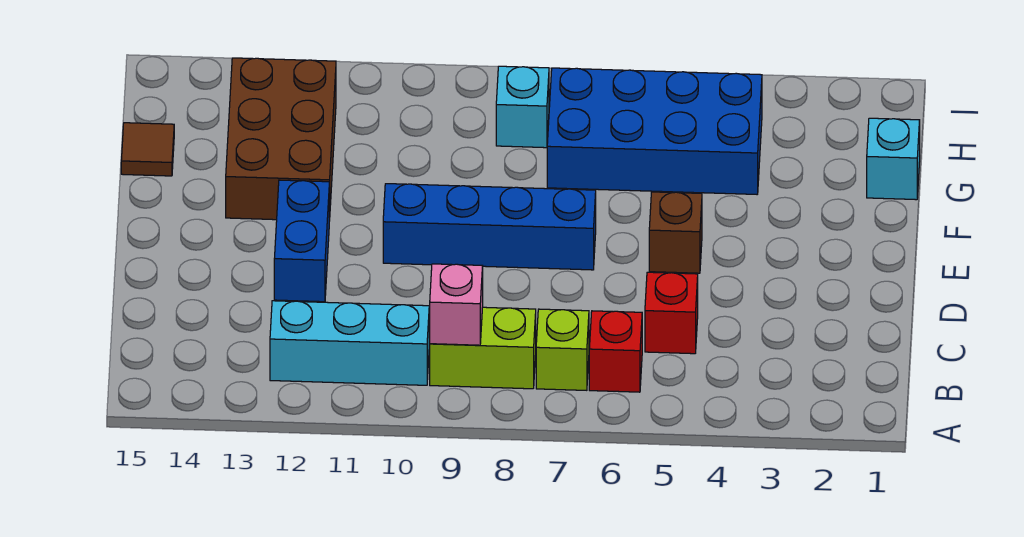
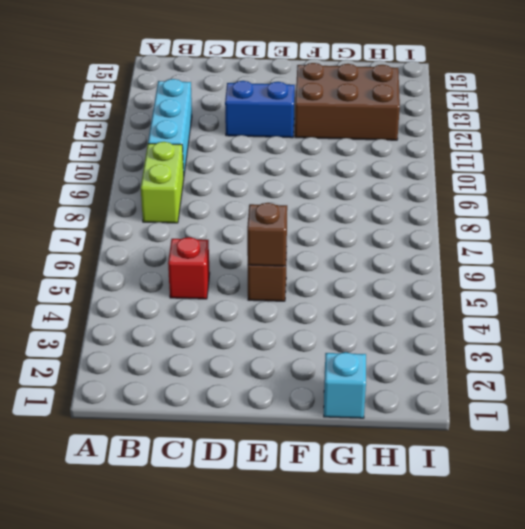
brown brick E5 level 2 -> none
none -> red brick B6 level 1
none -> lime brick B7 level 1
none -> blue brick E7:E10 level 1

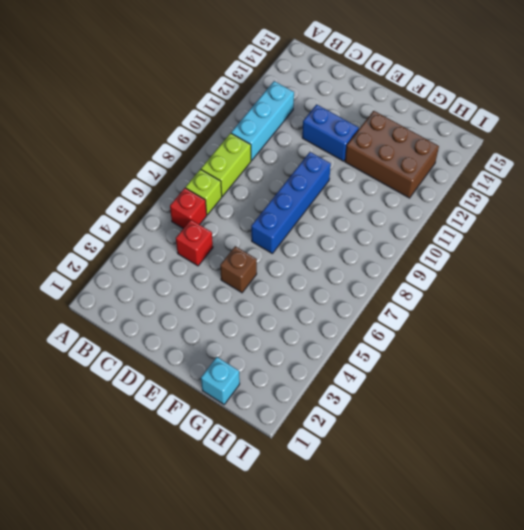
none -> blue brick G4:H7 level 1
none -> brown tile G15 level 1
none -> cyan brick H8 level 1

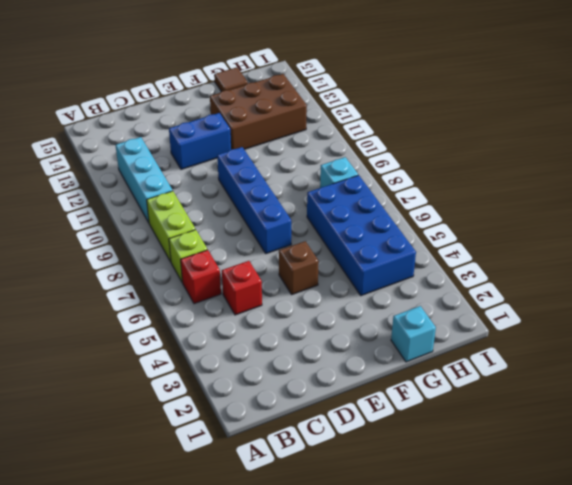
none -> pink brick B9 level 2

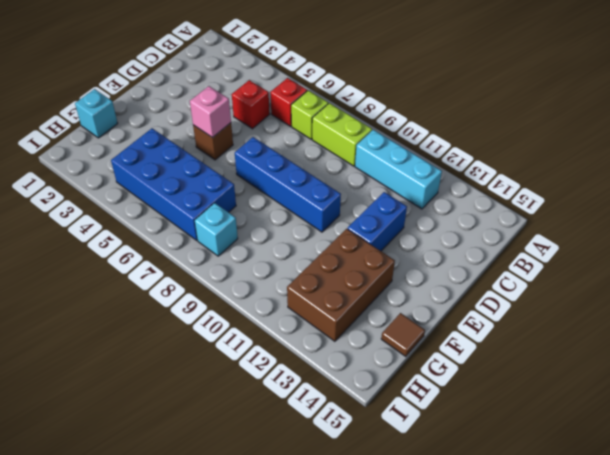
pink brick E5 level 2 -> pink brick B9 level 2

